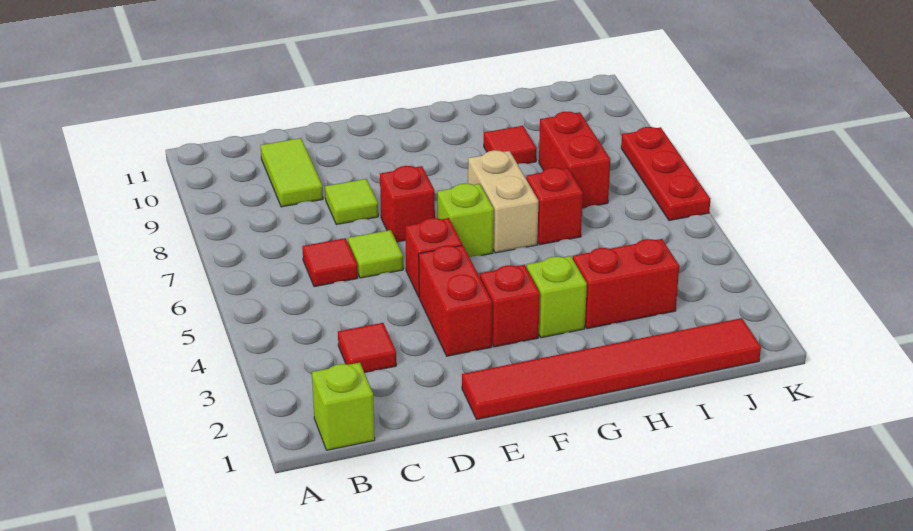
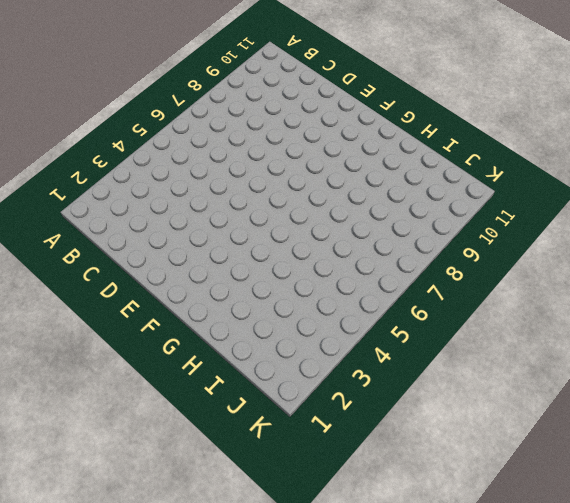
none -> lime brick B1 level 1
none -> red tile C3 level 1
none -> red tile C6 level 1

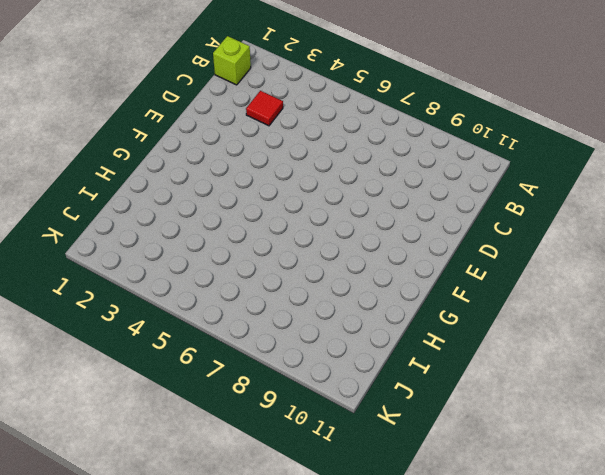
none -> red tile C6 level 1
none -> lime tile C9:C10 level 1
none -> lime tile D6 level 1

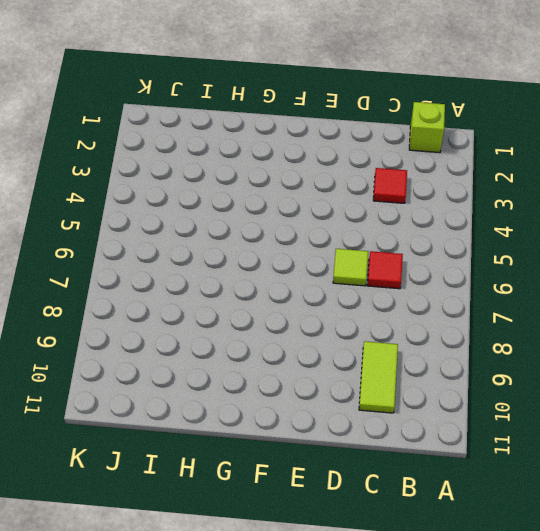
none -> lime tile D8 level 1
none -> red tile E1:J1 level 1
none -> red brick E3:E4 level 1

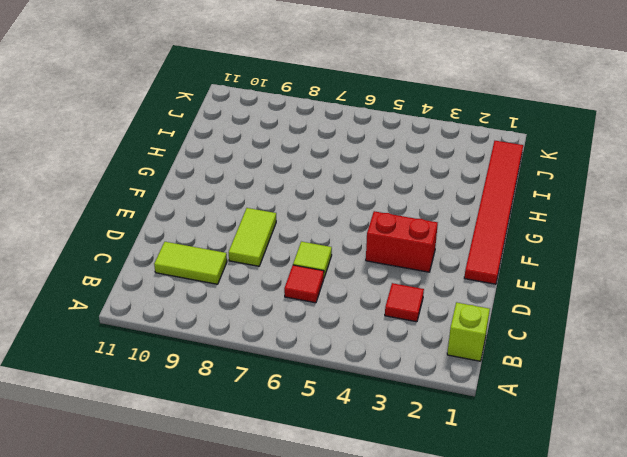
lime tile D8:E8 level 1 -> lime tile D8 level 1
none -> red brick E5 level 1
none -> red brick E7 level 1
none -> red brick F3 level 1

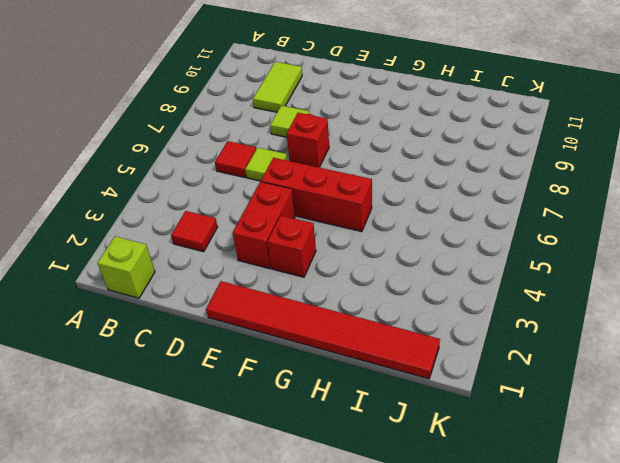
red brick E5:G5 level 1 -> red brick E5 level 1
none -> lime brick F6 level 1
none -> lime brick G3 level 1
none -> tan brick G6:G7 level 1

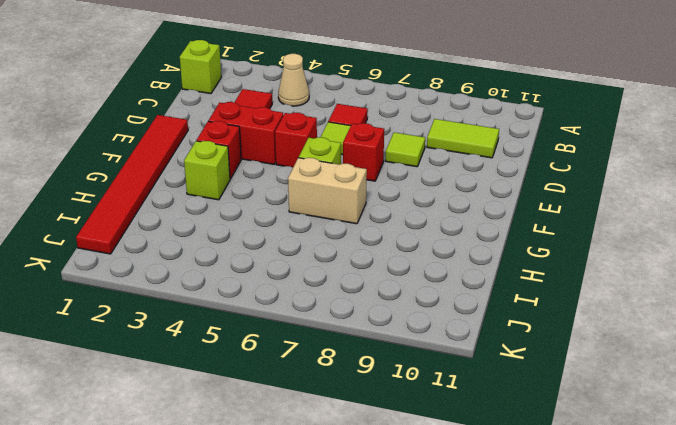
tan cone B4 level 1 -> none
none -> red brick H3:I3 level 1
none -> red brick H6 level 1
none -> red tile H9 level 1

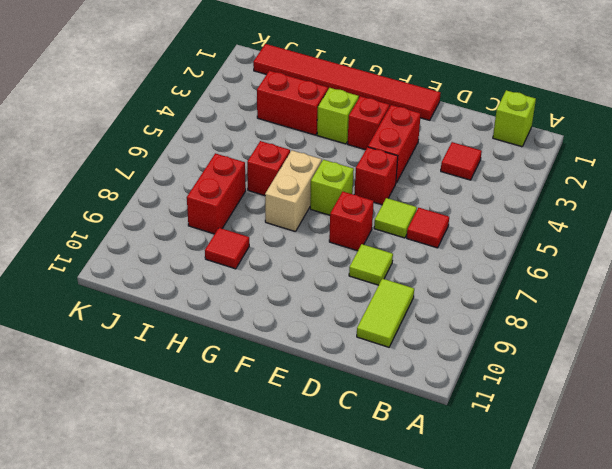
none -> red plate K6:K8 level 1

